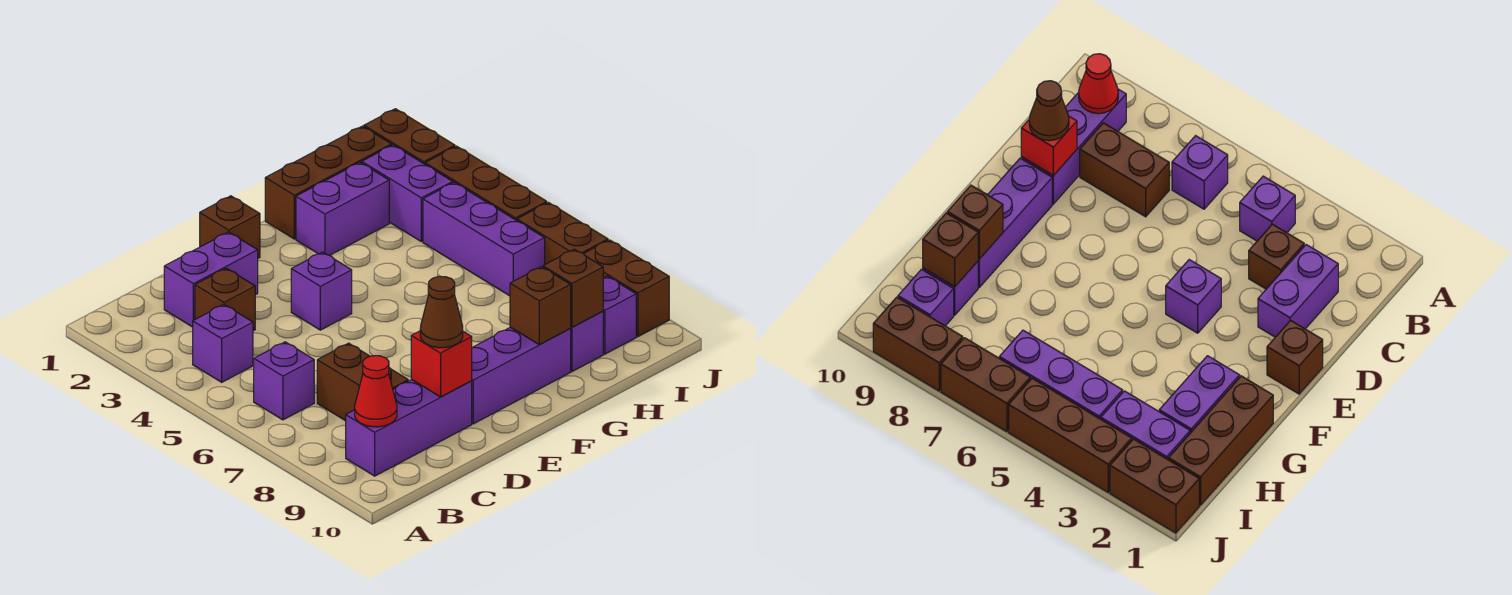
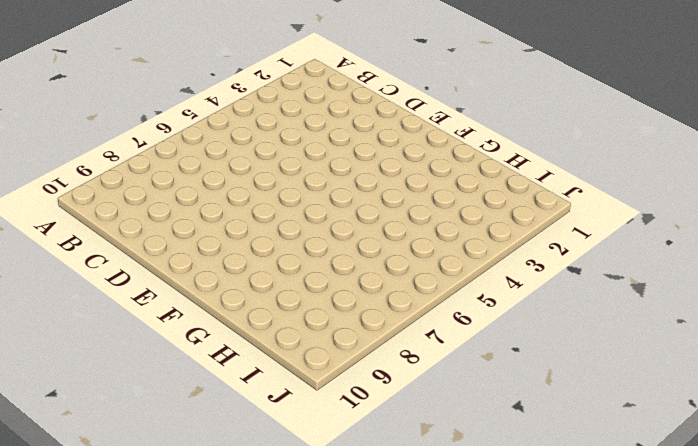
none -> purple brick B4 level 1
none -> purple brick B6 level 1
none -> purple brick B9:D9 level 1

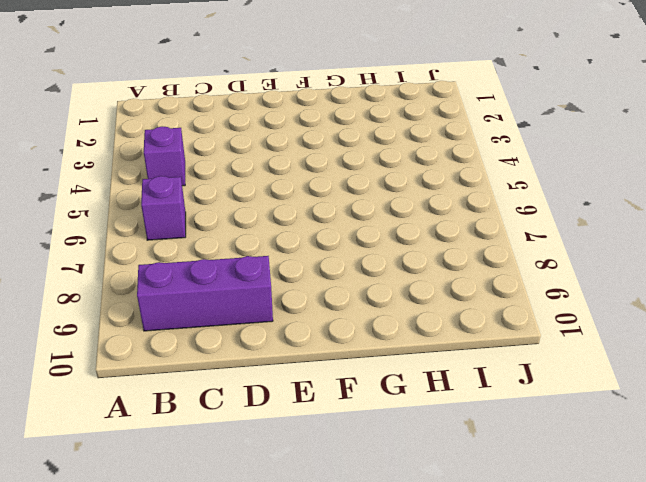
none -> purple brick C2:D2 level 1
none -> brown brick C3 level 1
none -> brown brick C7:C8 level 1

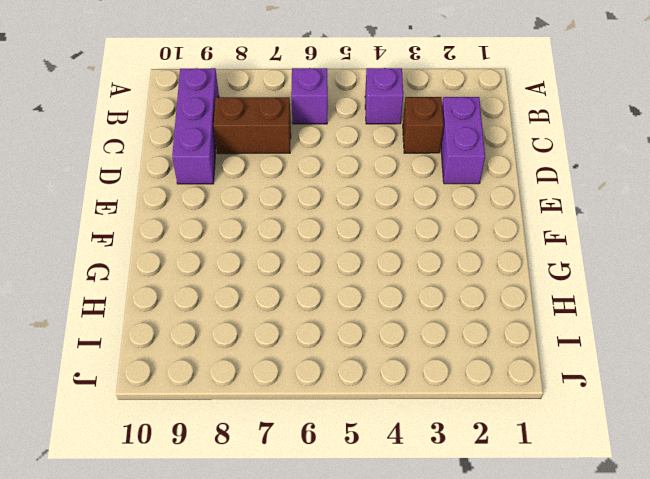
none -> brown brick E1 level 1
none -> purple brick E4 level 1
none -> purple brick E9:G9 level 1

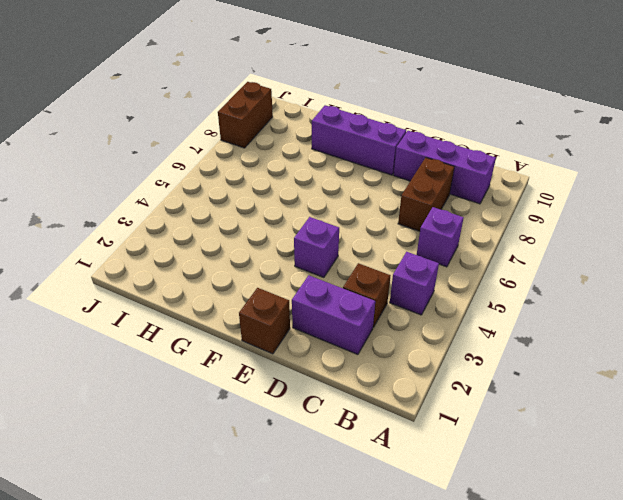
none -> brown brick G1:I1 level 1
none -> purple brick G2:H2 level 1
none -> purple brick H9 level 1

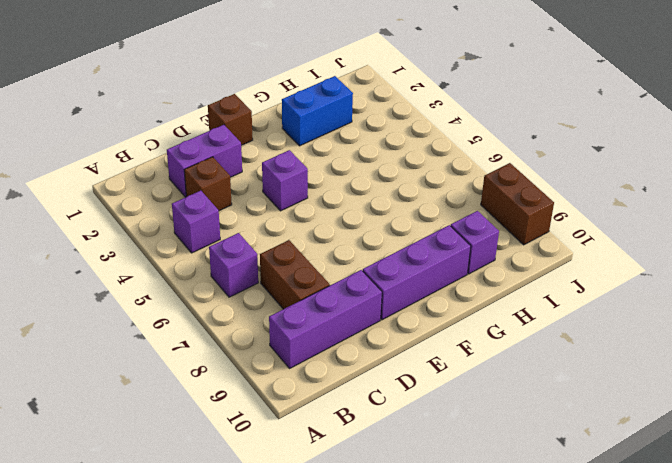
blue brick G2:H2 level 1 -> purple brick G2:H2 level 1
none -> brown brick G1:I1 level 1
none -> purple brick I2:I3 level 1
none -> purple brick I4:I6 level 1

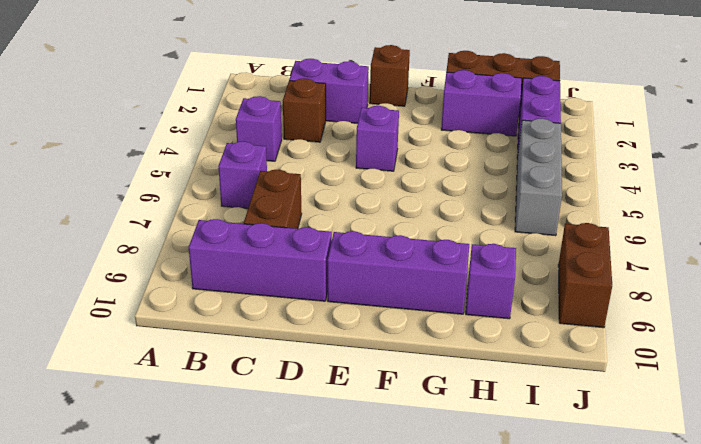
grey brick I4:I6 level 1 -> purple brick I4:I6 level 1
none -> purple brick I9 level 1
none -> brown brick J1:J2 level 1
none -> brown brick J3:J5 level 1

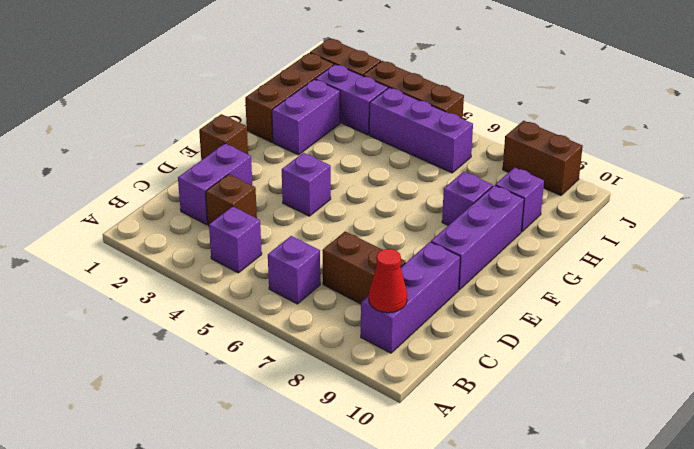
purple brick G8 level 1 -> purple brick I9 level 1
none -> brown brick J6:J7 level 1
none -> red brick D9 level 2
none -> brown brick G9 level 2

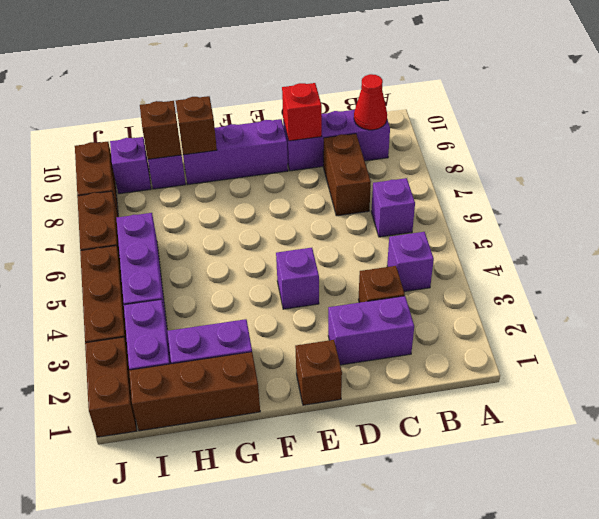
none -> brown cone D9 level 3

